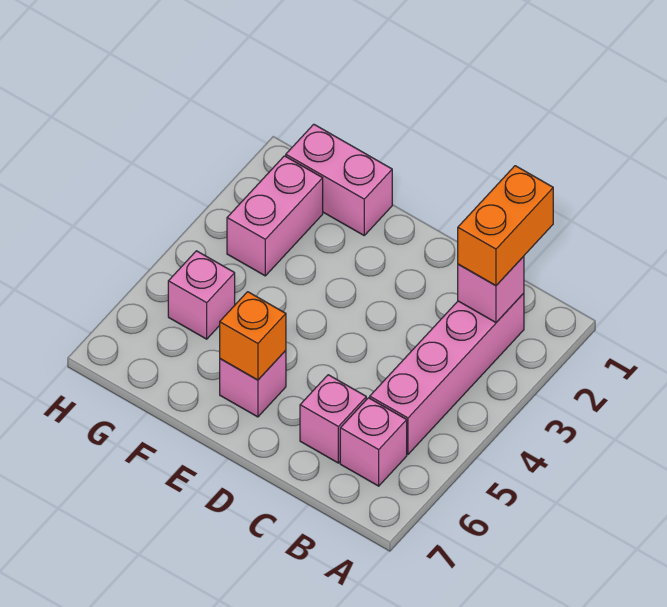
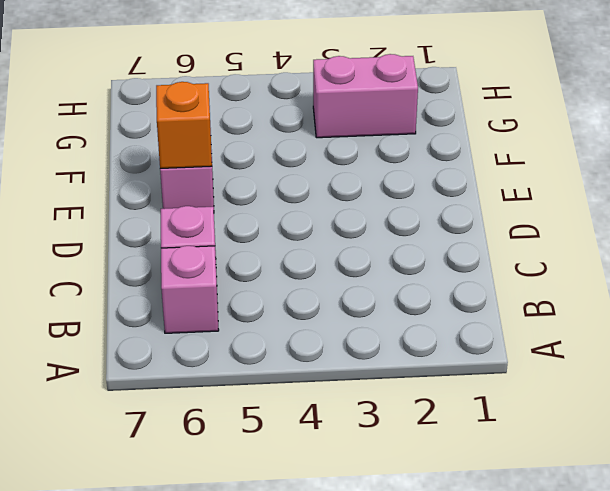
none -> pink brick B2:B5 level 1
none -> pink brick F1:G1 level 1

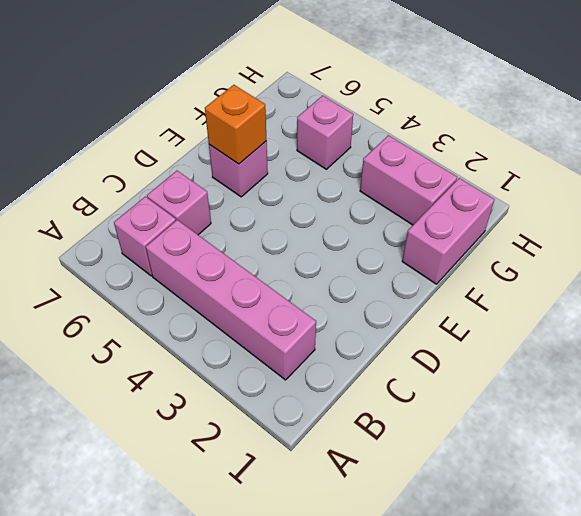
none -> pink brick B2 level 2
none -> orange brick B1:B2 level 3

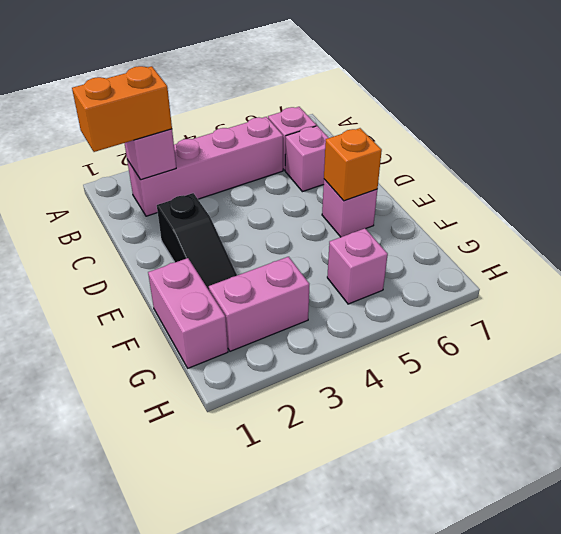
black slope D2:F2 level 1 top D -> none

